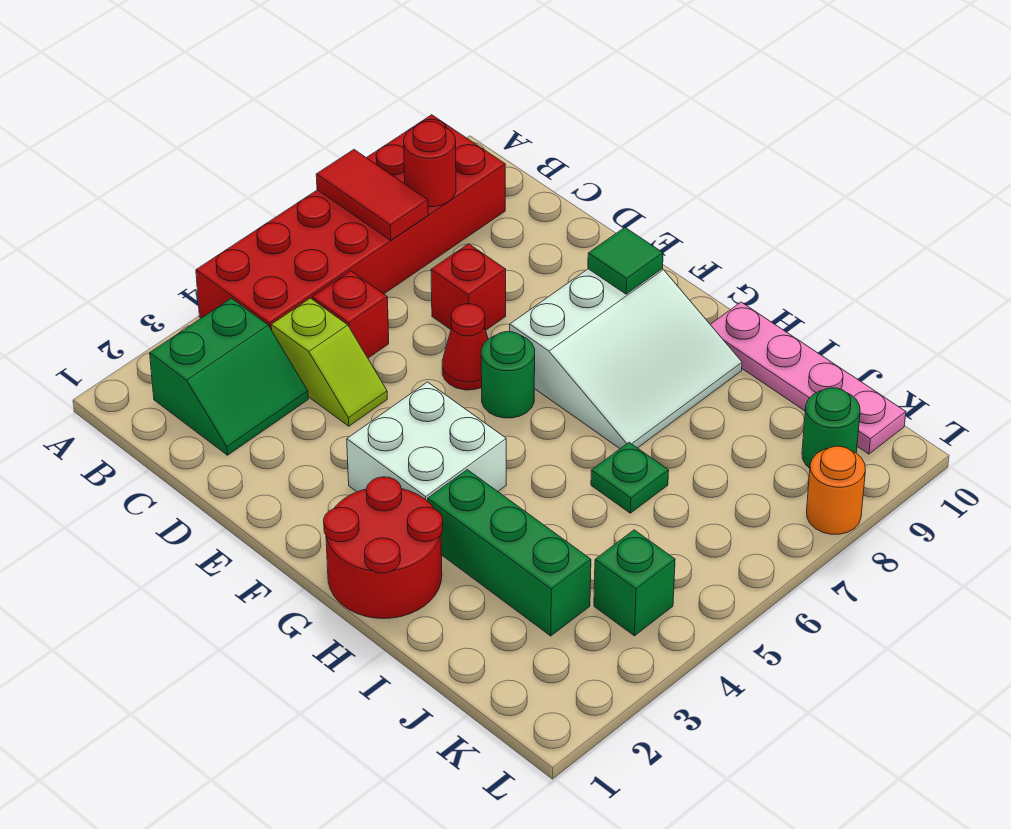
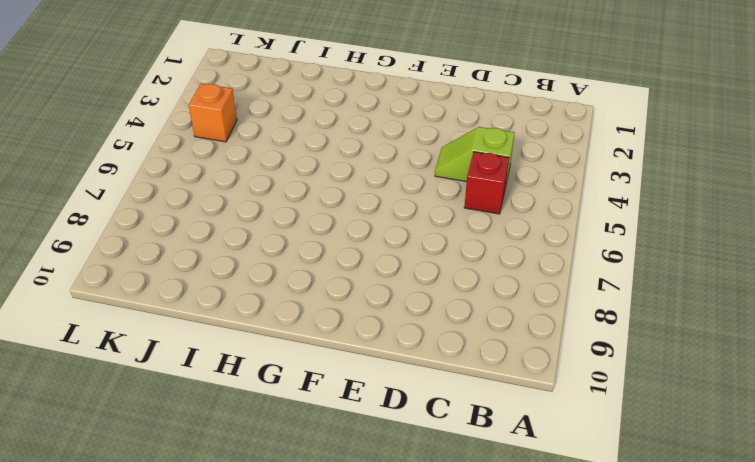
orange brick K4 level 1 -> green brick K4 level 1
none -> red brick A4:B9 level 1
none -> green slope B2:C3 level 1 top B
none -> red brick D7 level 1

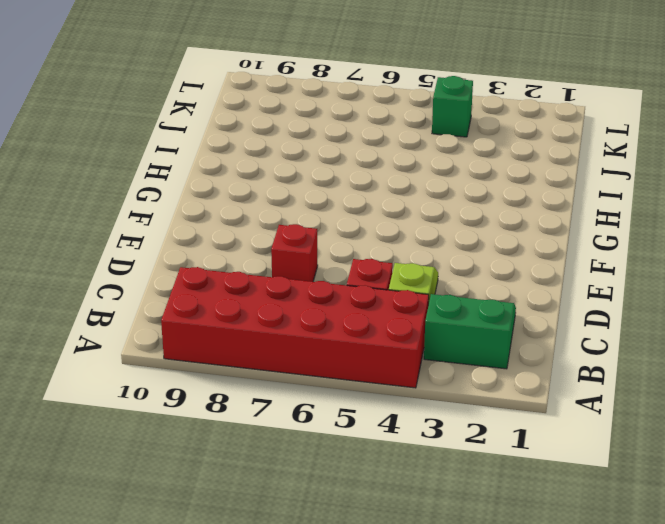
none -> red cone E6 level 1
none -> white brick F3:G4 level 1
none -> green round brick F6 level 1

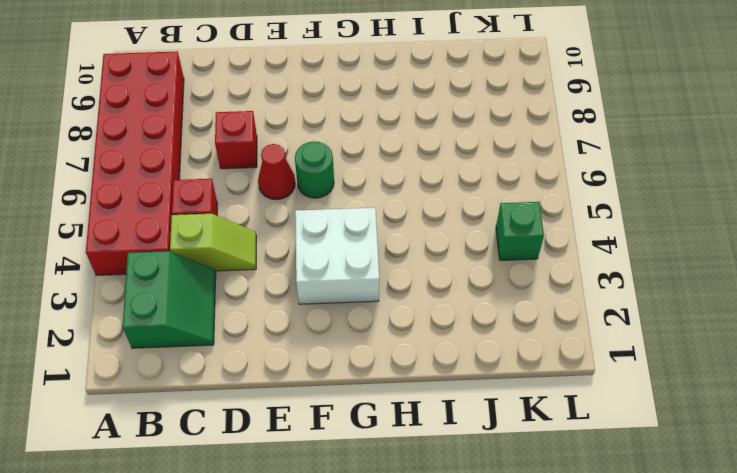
none -> white slope F7:H9 level 1 top F
none -> red round brick G1:H2 level 1
none -> green brick H3:J3 level 1

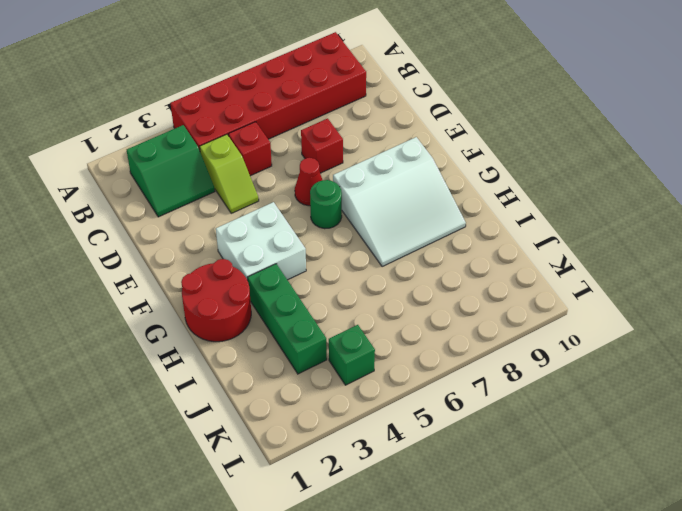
none -> pink plate H10:K10 level 1
none -> green plate I6 level 1
none -> green round brick K9 level 1

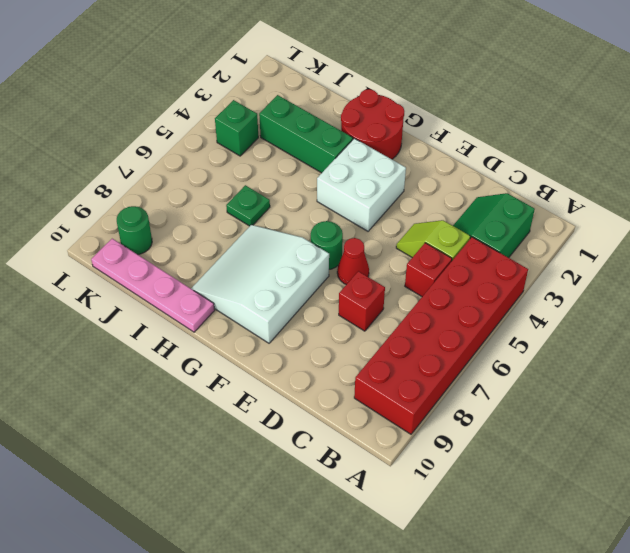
none -> orange round brick L8 level 1
none -> red tile A7:B7 level 2
none -> red round brick B8 level 2

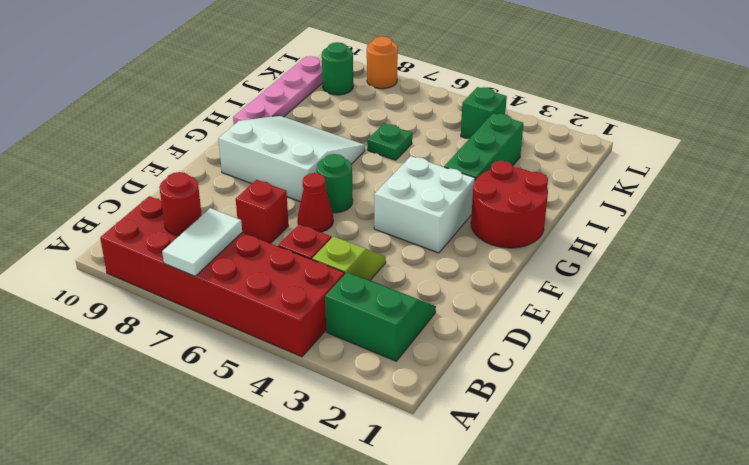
white tile A7:B7 level 2 -> red tile A7:B7 level 2
none -> green tile F9 level 2

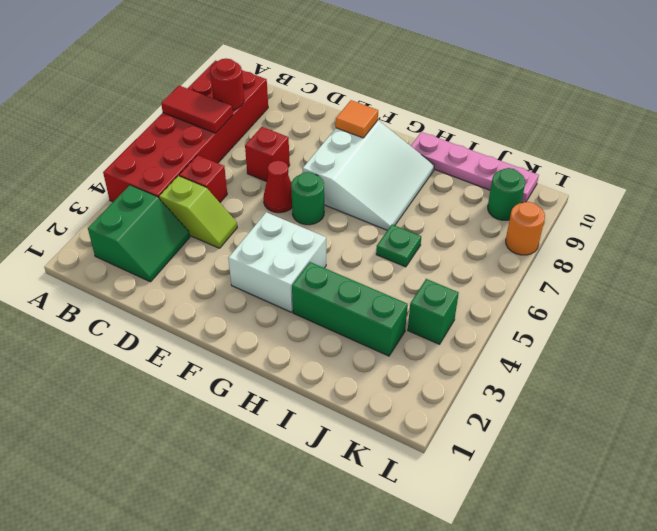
orange tile F9 level 2 -> green tile F9 level 2
none -> red round brick G1:H2 level 1

